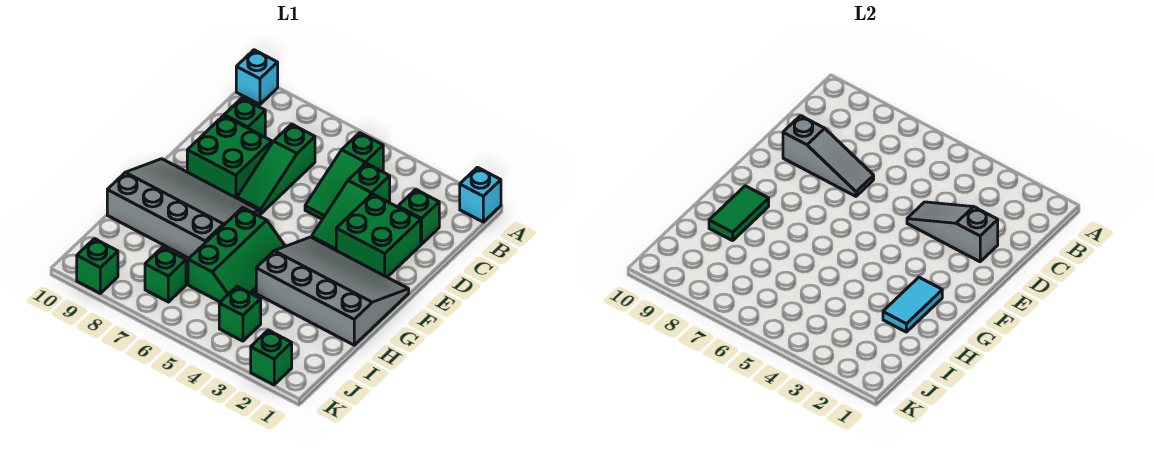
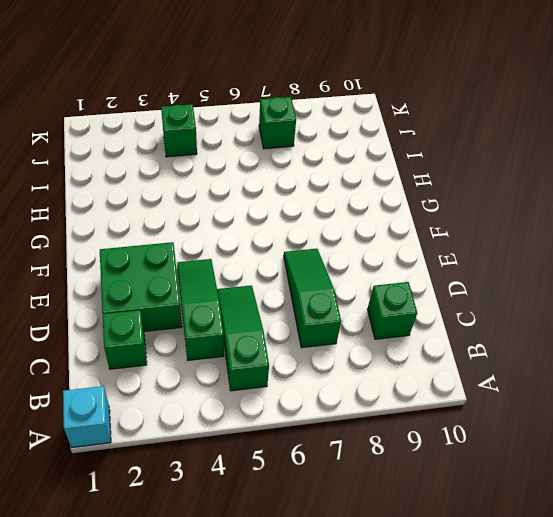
none -> cyan brick A10 level 1
none -> green brick D8:E9 level 1
none -> grey slope F1:H4 level 1 top H

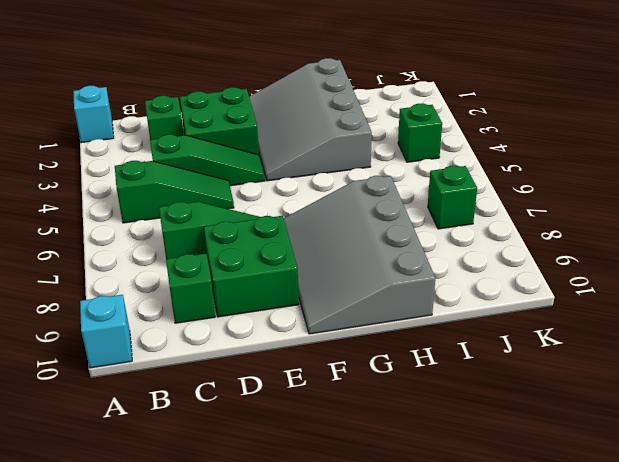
none -> green slope G5:I6 level 1 top 6
none -> green brick K2 level 1
none -> green brick K9 level 1

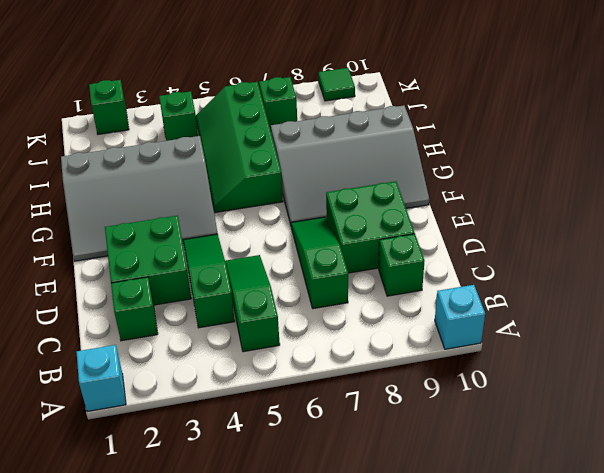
green slope G5:J6 level 1 top 6 -> green slope G5:I6 level 1 top 6
green tile K9 level 1 -> green brick K9 level 1
none -> grey slope D2:D4 level 2 top 2
none -> grey slope D7:D9 level 2 top 9
none -> cyan tile G2:H2 level 2

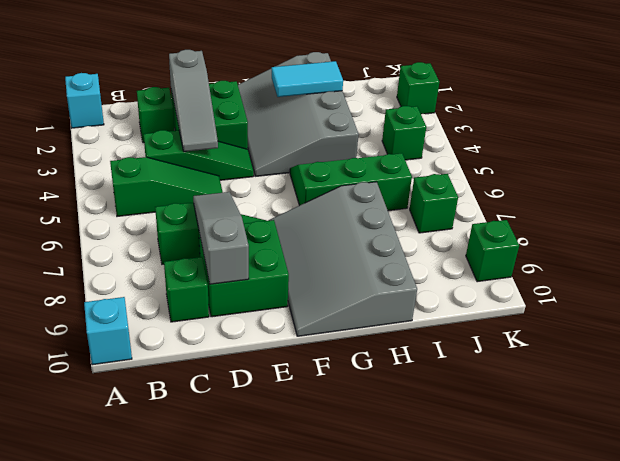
none -> green tile G9:H9 level 2

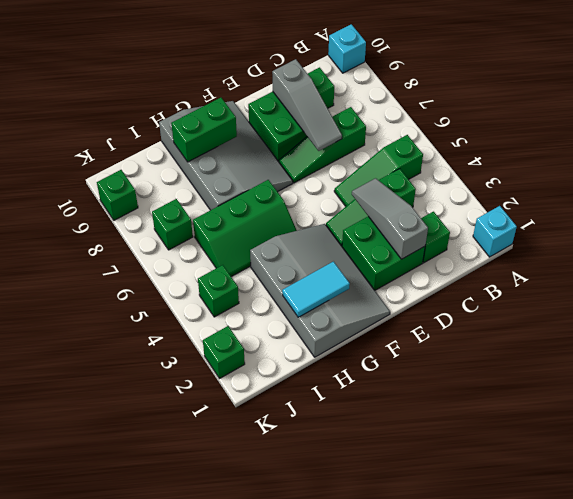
green brick G9:H9 level 2 -> green tile G9:H9 level 2

